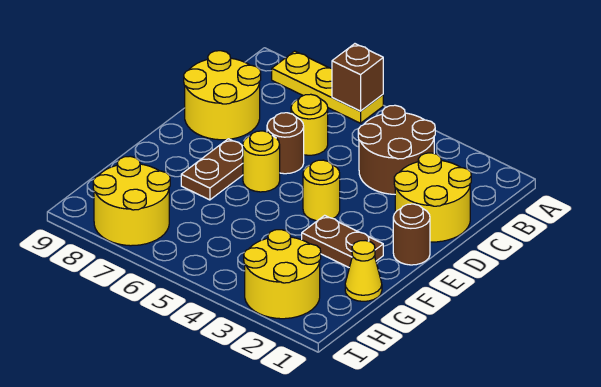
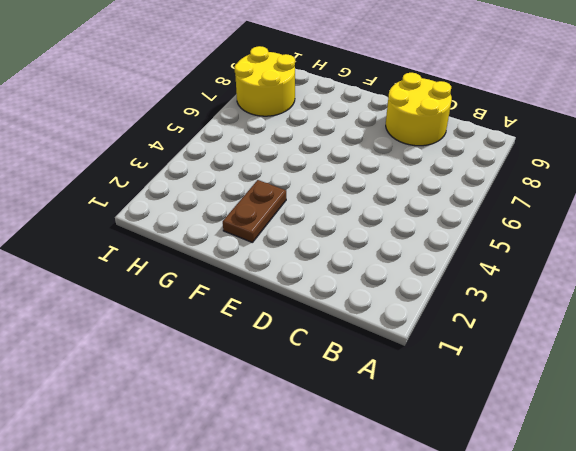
none -> yellow plate A6:A8 level 1
none -> brown round brick B3:C4 level 1
none -> yellow round brick C1:D2 level 1

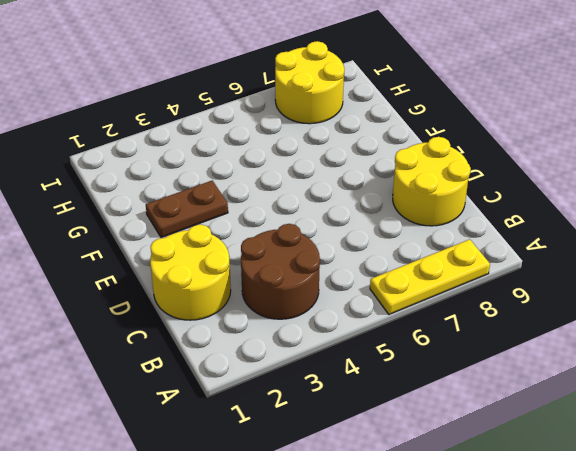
none -> yellow round brick C6 level 1
none -> brown round brick D6 level 1
none -> brown round brick E1 level 1

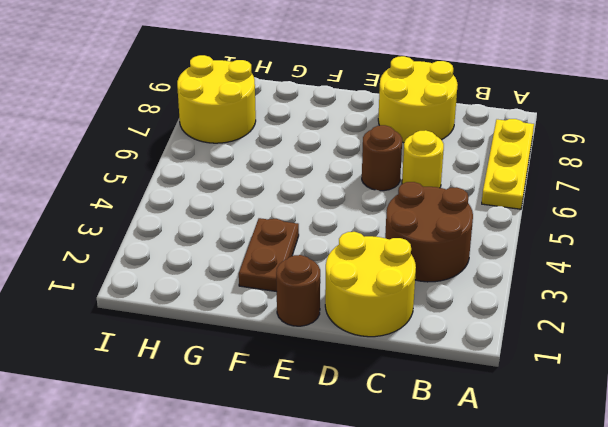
none -> yellow round brick E4 level 1
none -> yellow round brick E6 level 1
none -> brown plate E7:F7 level 1

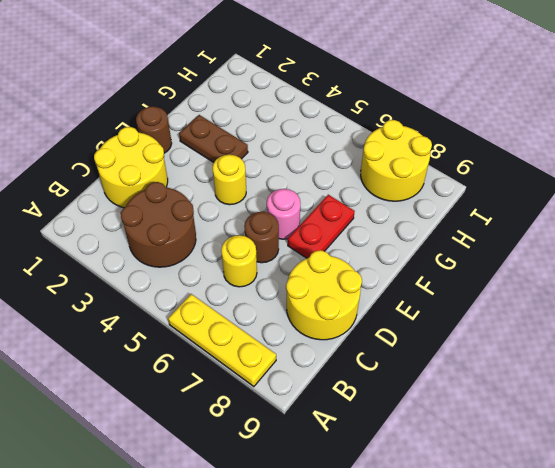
pink round brick E6 level 1 -> yellow round brick E6 level 1
red plate E7:F7 level 1 -> brown plate E7:F7 level 1
none -> yellow cone G1 level 1
none -> yellow round brick H2:I3 level 1
none -> brown brick A6 level 2

